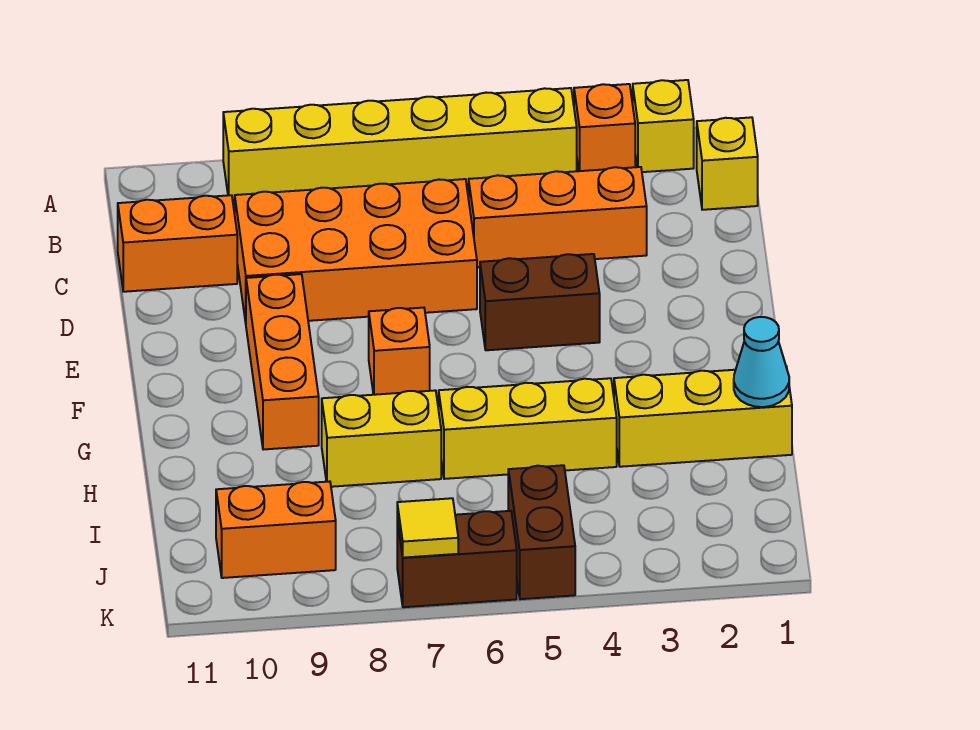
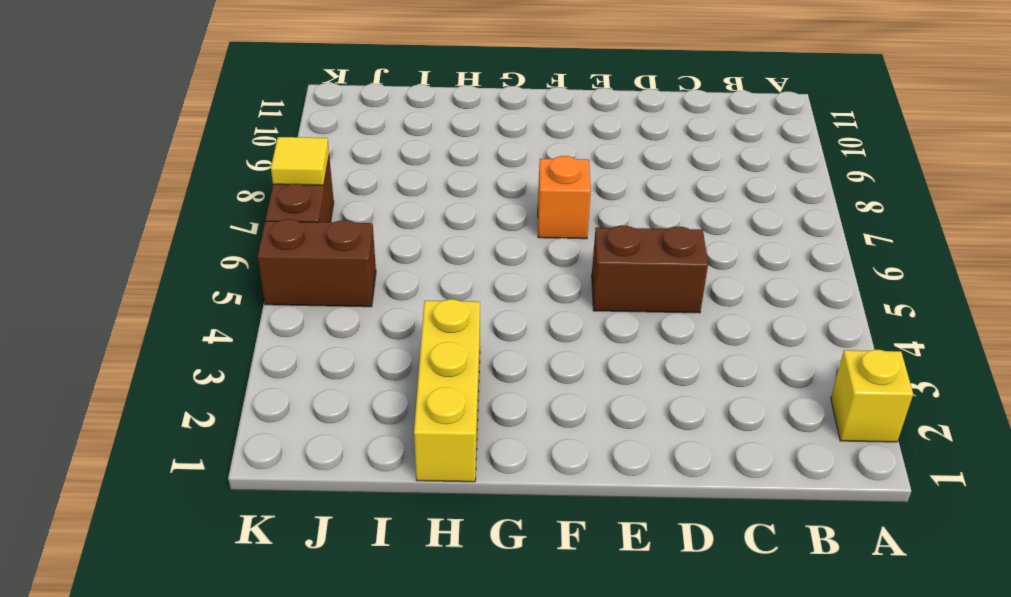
brown brick D5:E5 level 1 -> brown brick E4:E5 level 1
none -> orange brick A3 level 1
none -> yellow brick A4:A9 level 1
none -> yellow brick B1 level 1

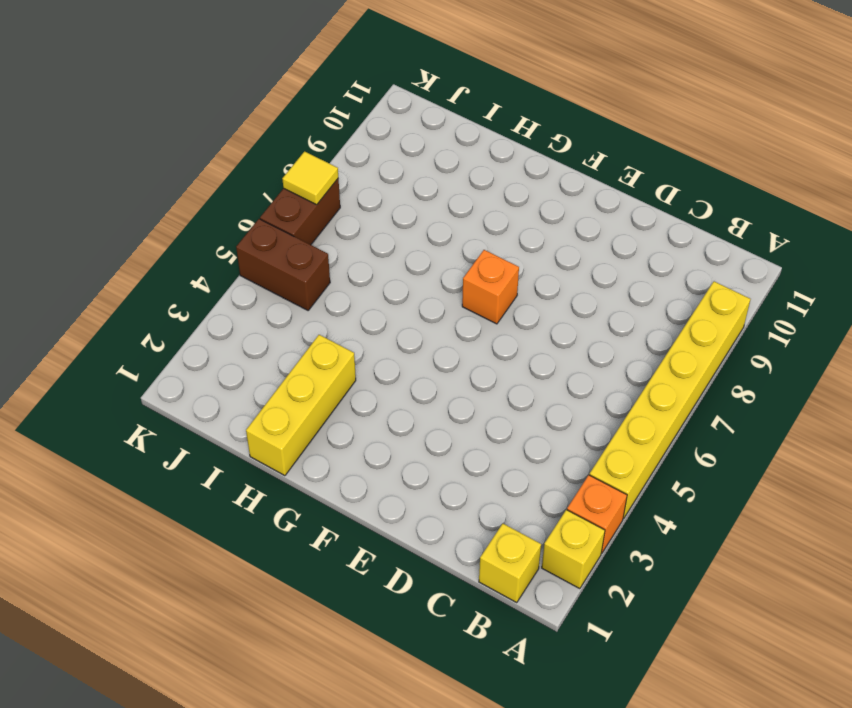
none -> orange brick C3:C5 level 1
none -> orange brick C6:D9 level 1
none -> orange brick C10:C11 level 1

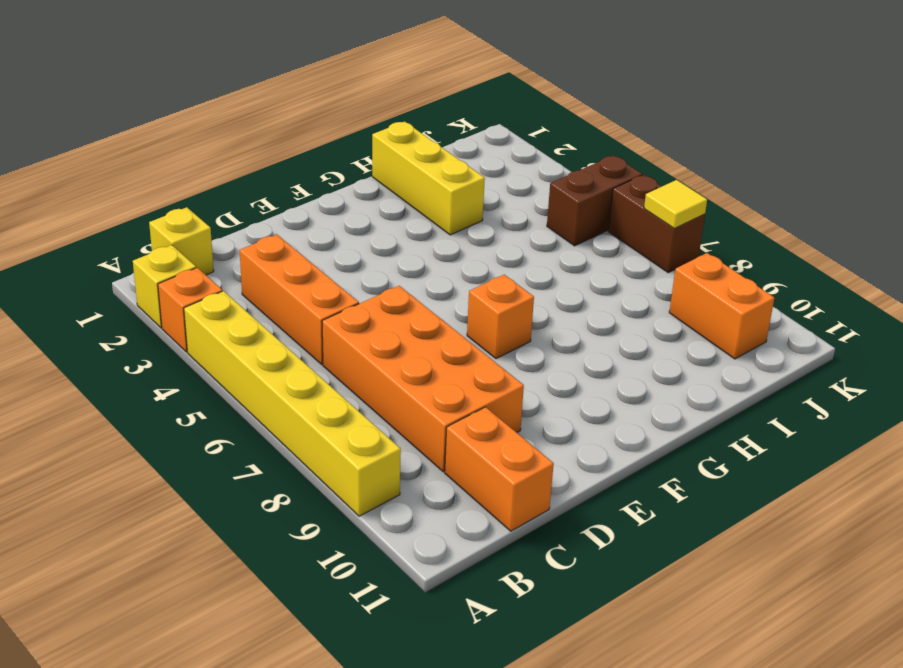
none -> brown brick E4:E5 level 1
none -> orange brick E9:G9 level 1
none -> yellow brick H4:H6 level 1

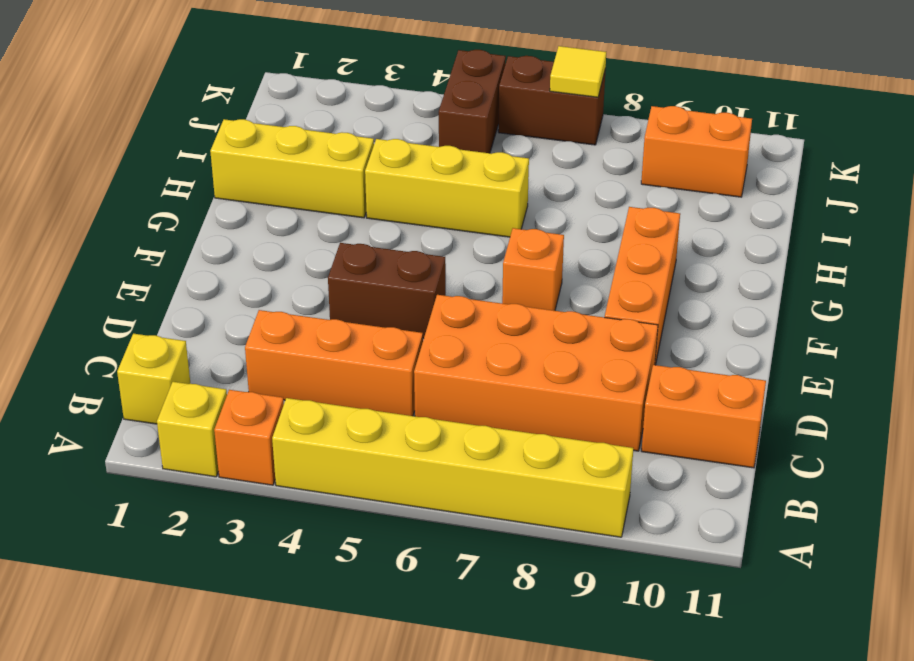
none -> yellow brick H7:H8 level 1
none -> cyan cone H1 level 2

